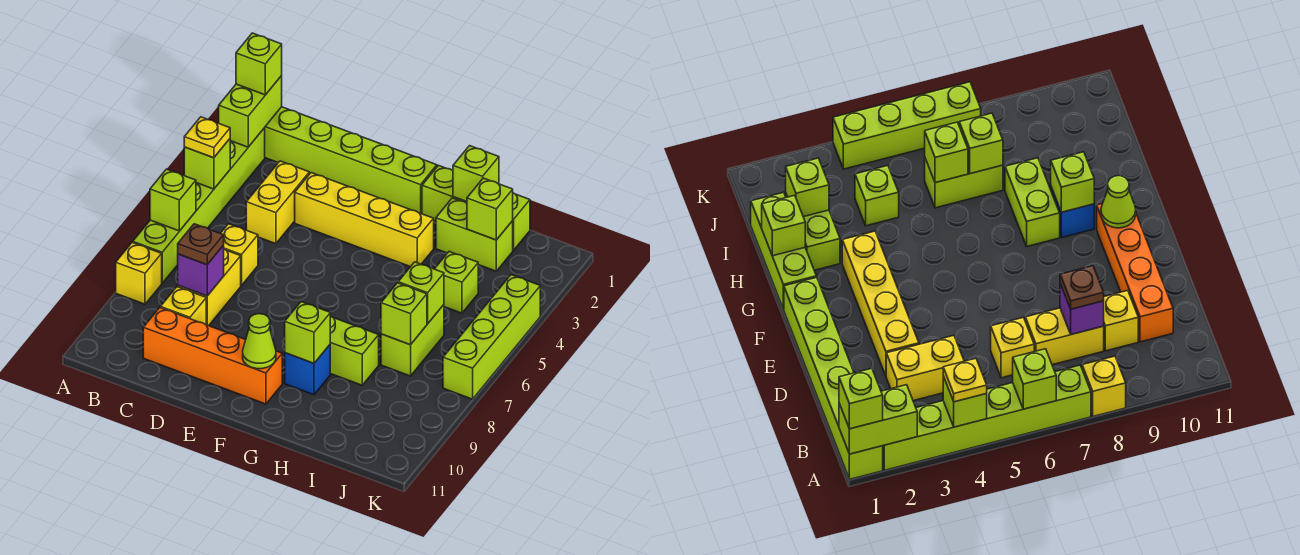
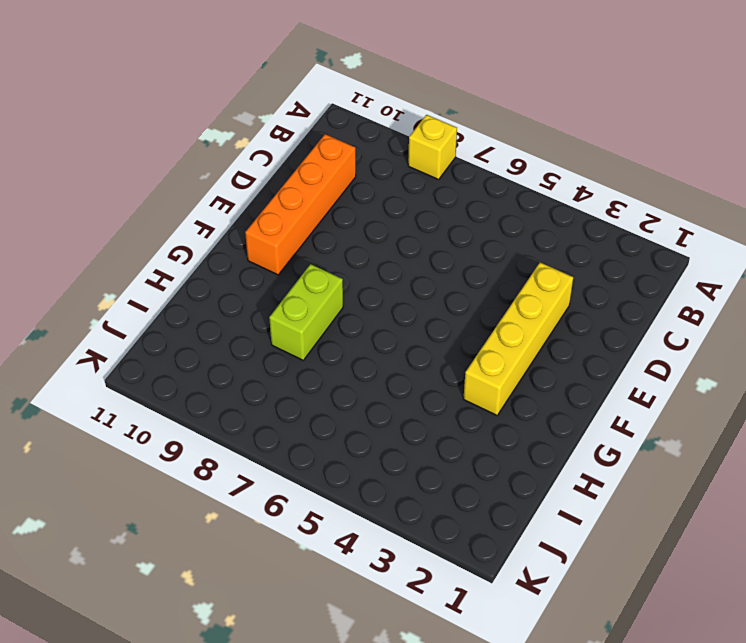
none -> lime brick A1:F1 level 1
none -> lime brick A2:A7 level 1
none -> yellow brick C3:C4 level 1

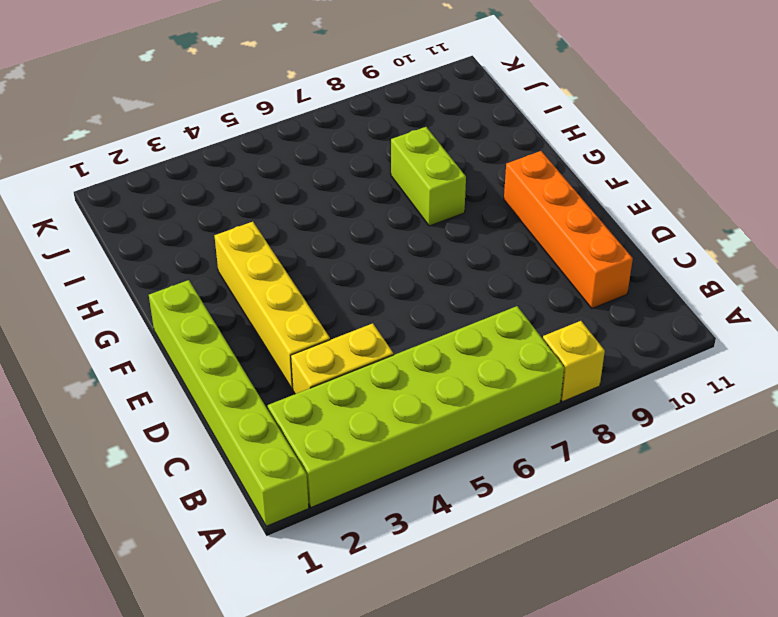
lime brick A2:B7 level 1 -> lime brick A2:A7 level 1
none -> yellow brick C6 level 1
none -> yellow brick C7:C8 level 1
none -> yellow brick C9 level 1

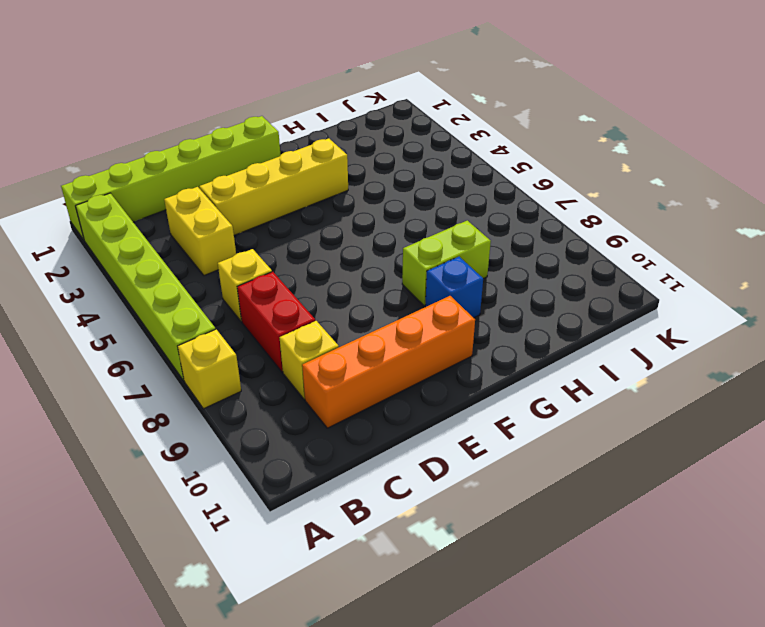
red brick C7:C8 level 1 -> yellow brick C7:C8 level 1
none -> lime brick G1:I1 level 1
none -> lime brick H2:I2 level 1
none -> lime brick I4 level 1

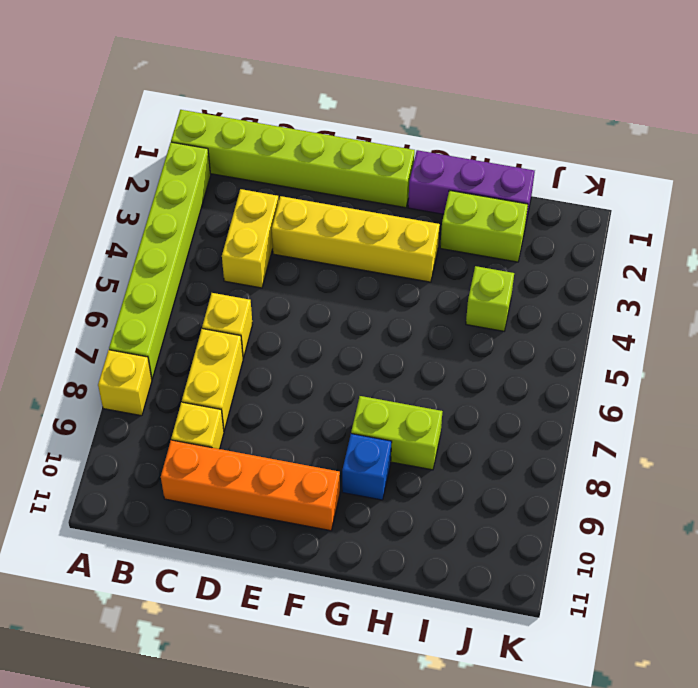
purple brick G1:I1 level 1 -> lime brick G1:I1 level 1
none -> lime brick I6:I7 level 1
none -> lime brick K4:K7 level 1
none -> lime brick A1:A2 level 2

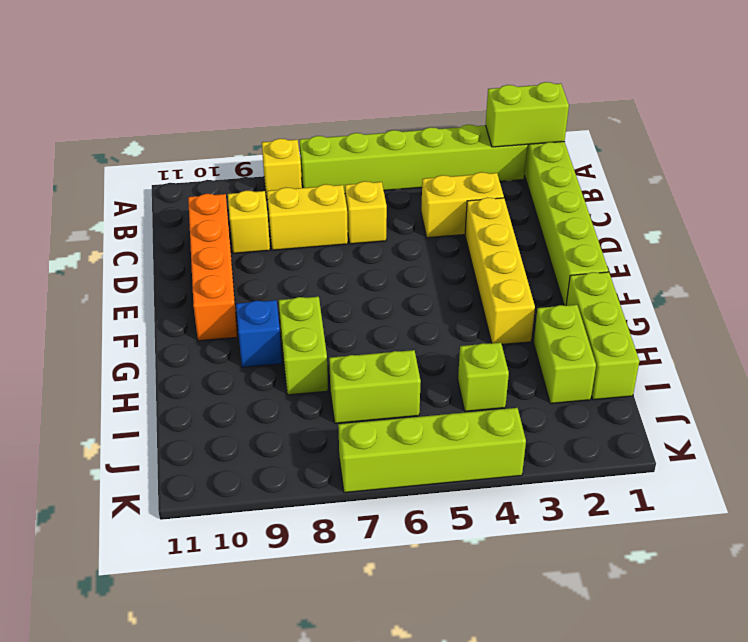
none -> lime brick A4 level 2
none -> lime brick A6 level 2
none -> purple brick C8 level 2

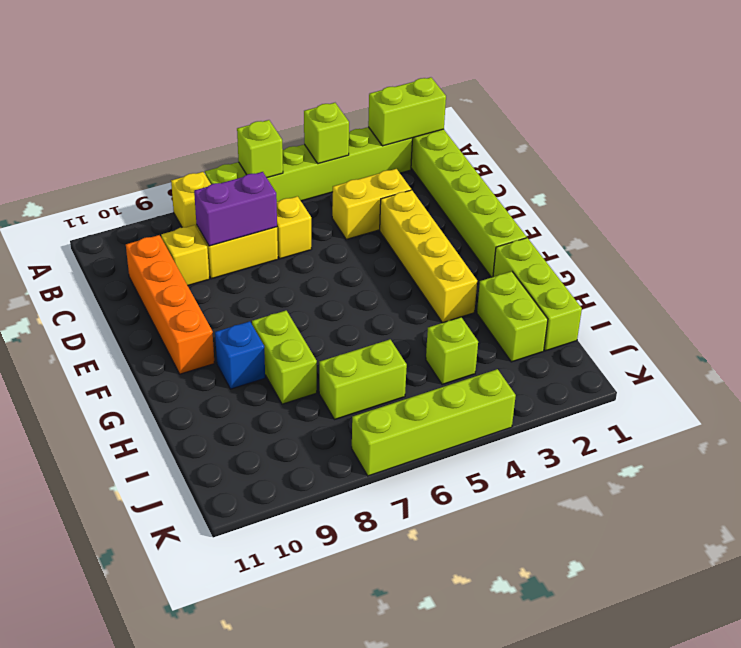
purple brick C7:C8 level 2 -> purple brick C8 level 2
none -> lime cone F10 level 2
none -> lime brick G9 level 2
none -> lime brick H1 level 2

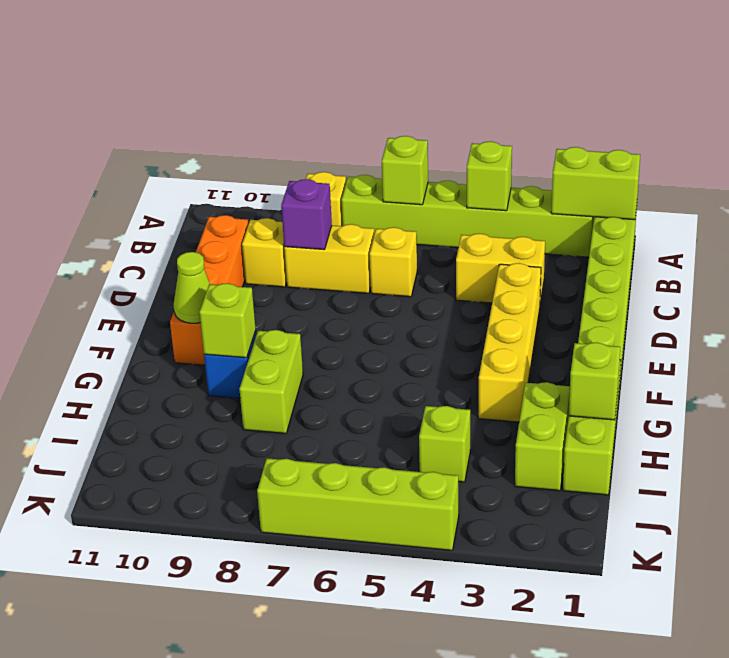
none -> lime brick I6:I7 level 1
none -> lime brick I2 level 2
none -> lime brick I6 level 2

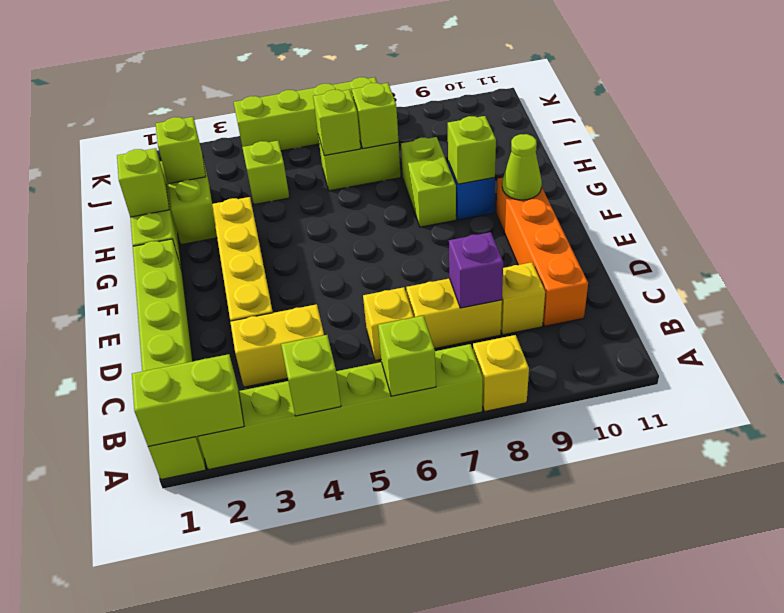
none -> lime brick A1 level 3
none -> yellow plate A4 level 3
none -> brown plate C8 level 3

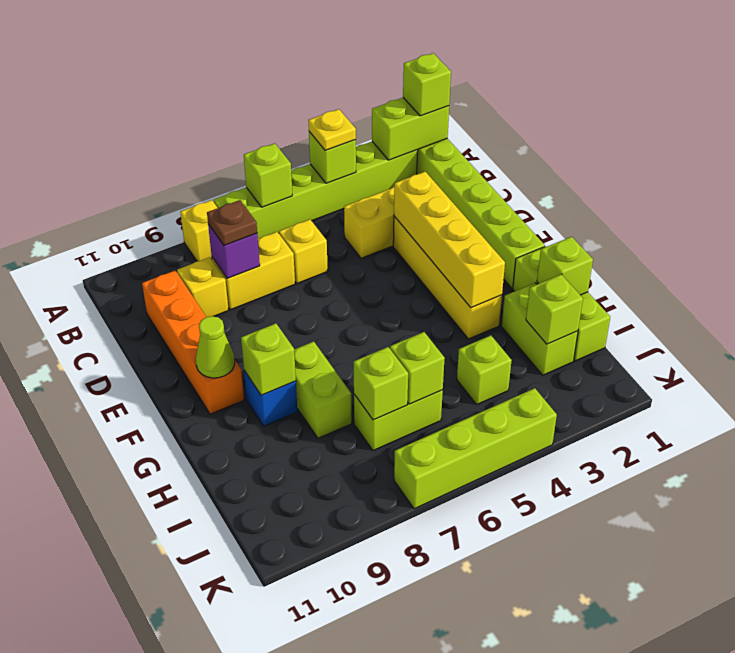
yellow brick D3:G3 level 2 -> none

